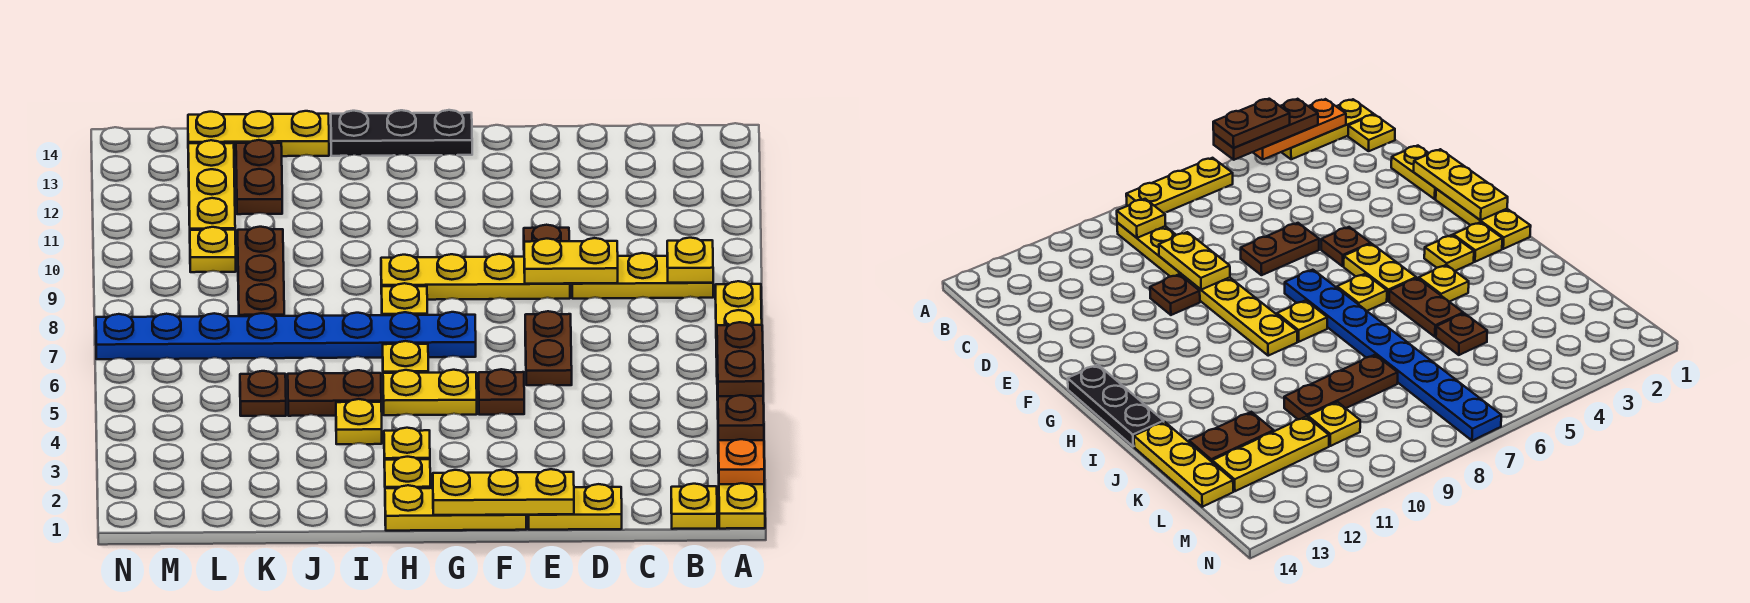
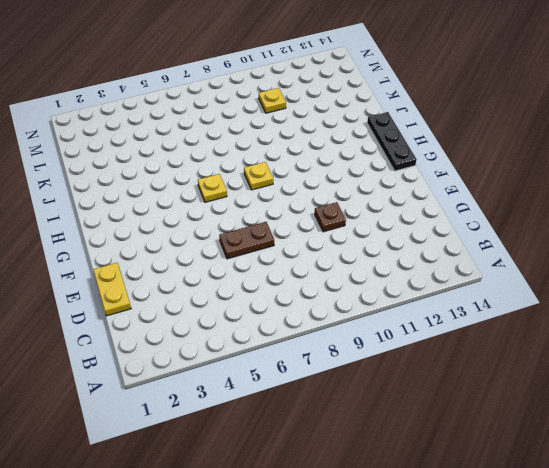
none -> yellow plate A1:A3 level 1
none -> yellow plate A6:A8 level 1
none -> yellow plate B1 level 1
none -> yellow plate B9:D9 level 1

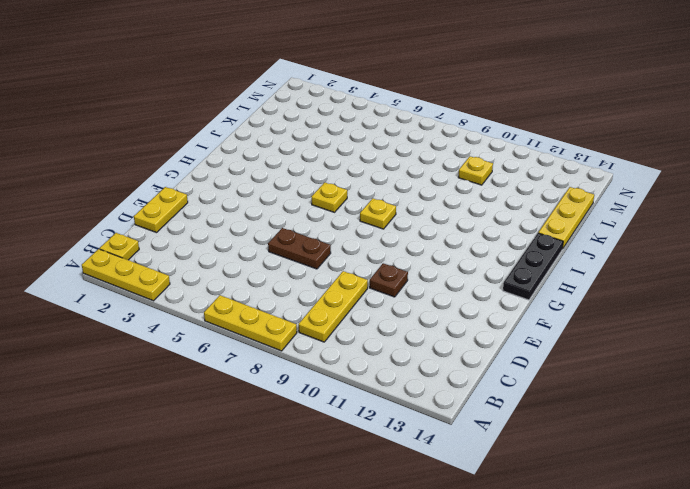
none -> yellow plate E9:H9 level 1
none -> yellow plate F1:H1 level 1
none -> brown plate F5 level 1
none -> yellow plate G5:H5 level 1

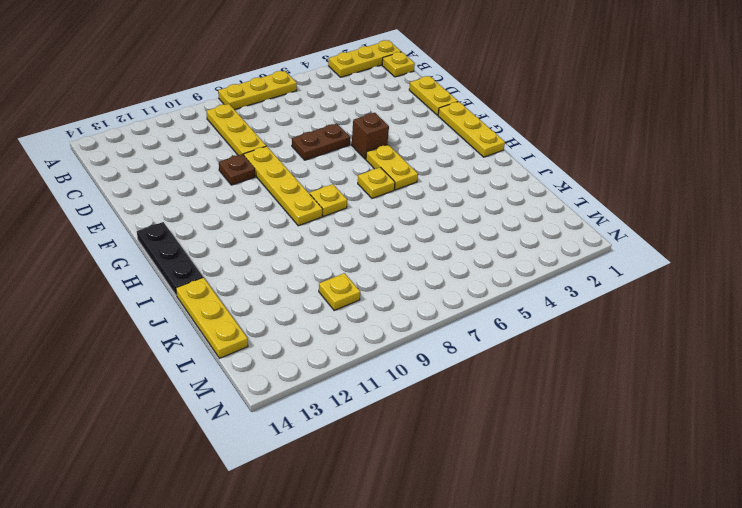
brown brick F5 level 1 -> brown plate F5 level 1
none -> blue plate G7:N7 level 1
none -> yellow plate H2 level 1
none -> yellow plate H3 level 1
none -> yellow plate I4 level 1

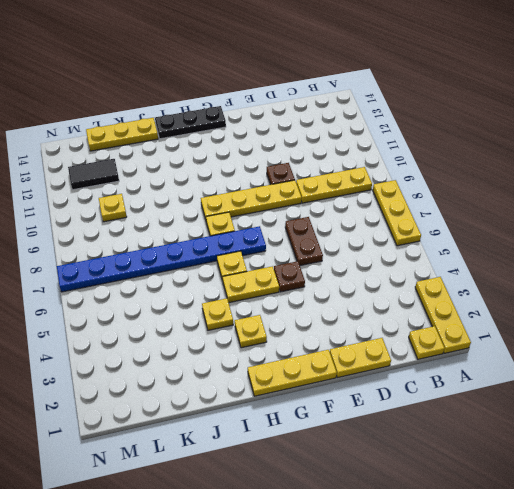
black tile L12:M12 level 1 -> yellow plate L11:L13 level 1
none -> yellow plate H2 level 1
none -> brown plate I5:J5 level 1
none -> brown plate K5 level 1
none -> brown plate K8:K10 level 1

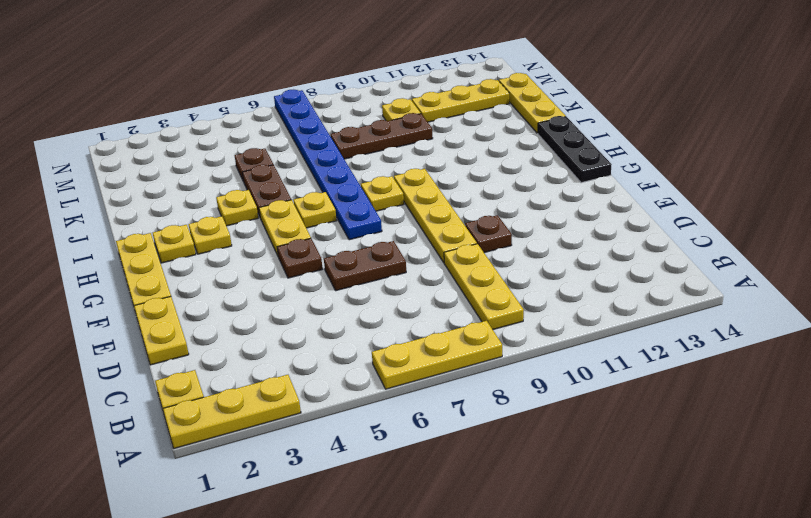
none -> brown plate K12:K13 level 1
none -> orange plate A2:A4 level 2
none -> yellow plate B9 level 2
none -> yellow plate D9:E9 level 2

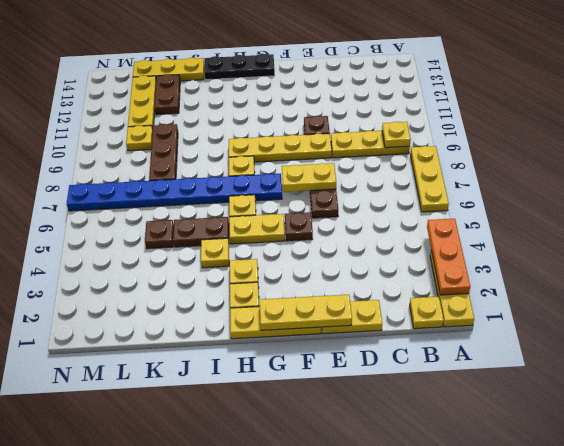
yellow plate E7:F7 level 2 -> yellow plate D9:E9 level 2
none -> brown plate A3:A5 level 3
none -> brown plate A4:A5 level 4

